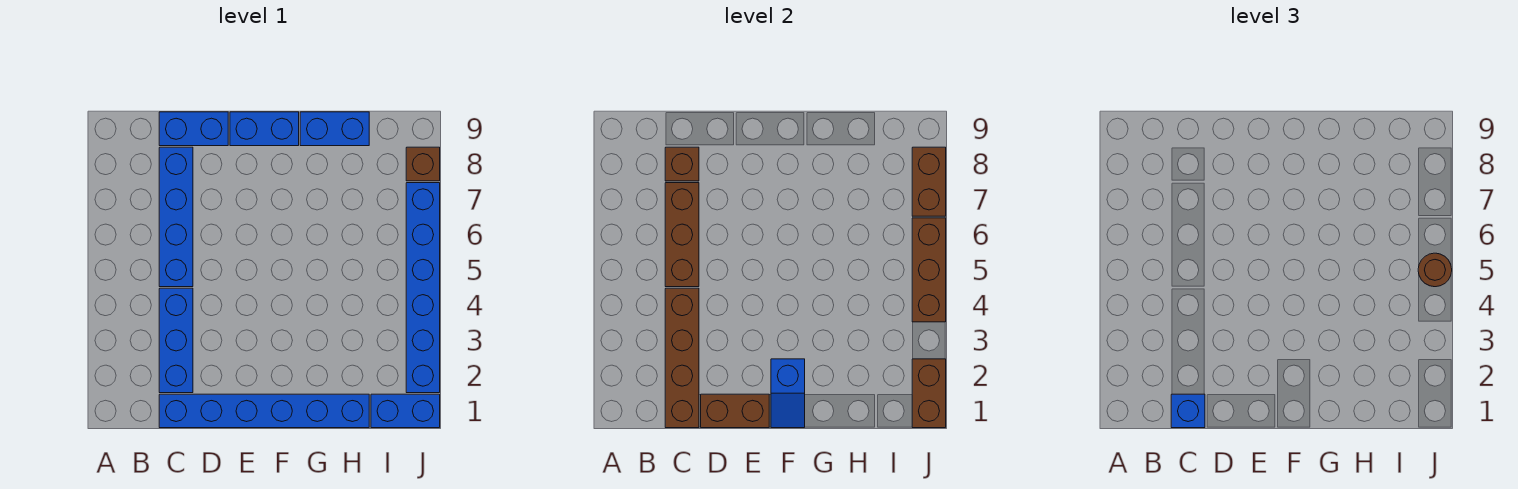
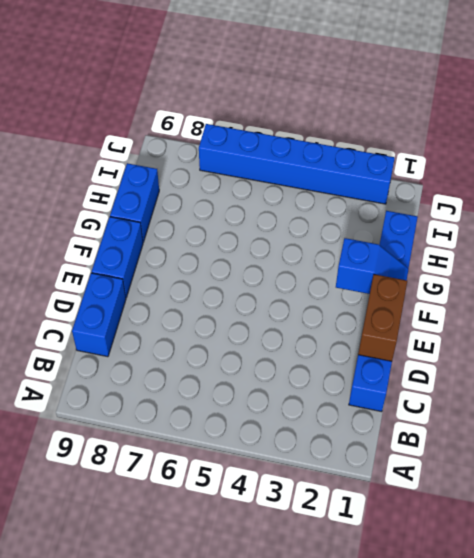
none -> blue brick C2:C4 level 1
none -> blue brick C5:C8 level 1
none -> blue brick I1:J1 level 1

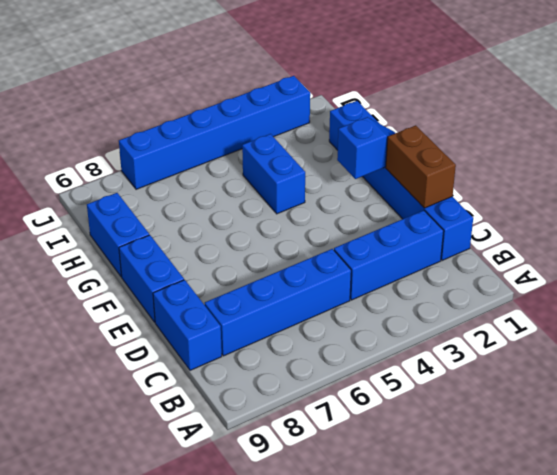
blue brick G4:H4 level 1 -> blue brick I1:J1 level 1
none -> brown brick J8 level 1
none -> brown brick C1:C4 level 2
none -> brown brick C5:C7 level 2

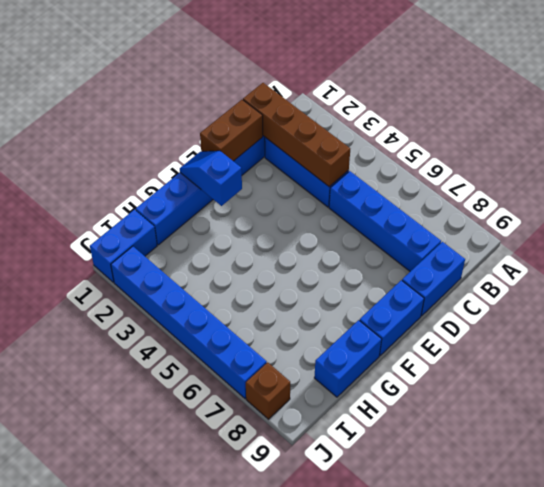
none -> brown brick C5:C7 level 2
none -> brown brick C8 level 2
none -> brown brick J1:J2 level 2

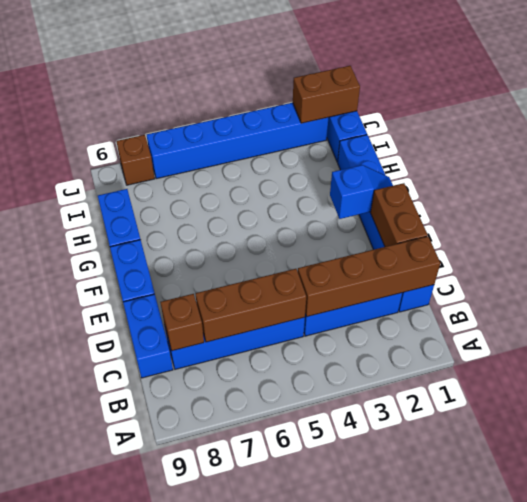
none -> brown brick J4:J6 level 2
none -> brown brick J7:J8 level 2
none -> blue brick C1 level 3

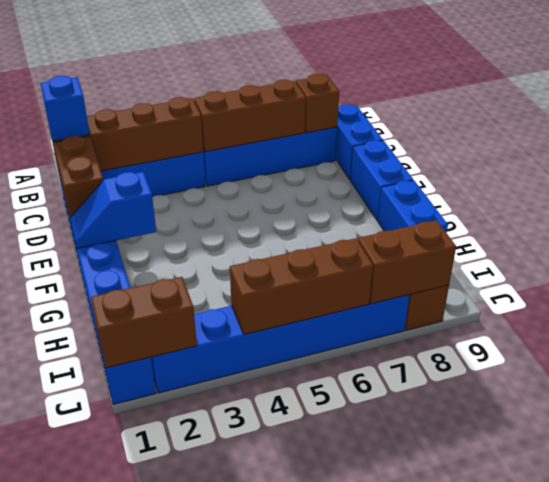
none -> brown round brick J5 level 3

